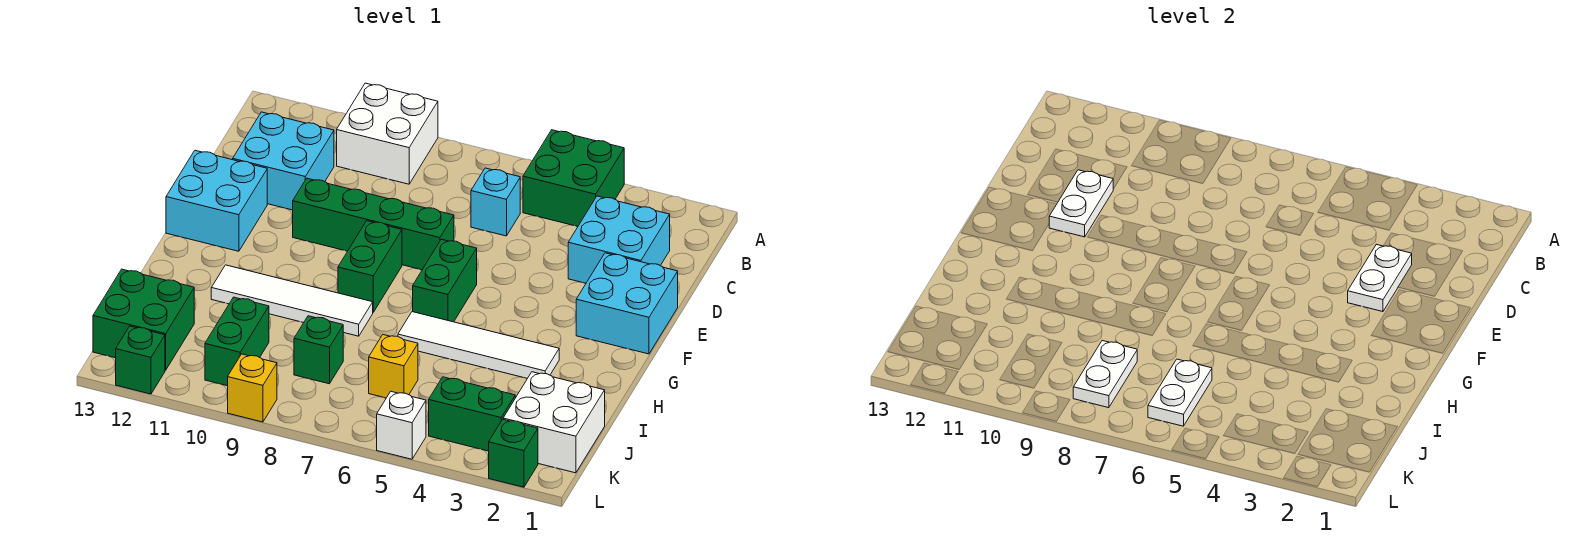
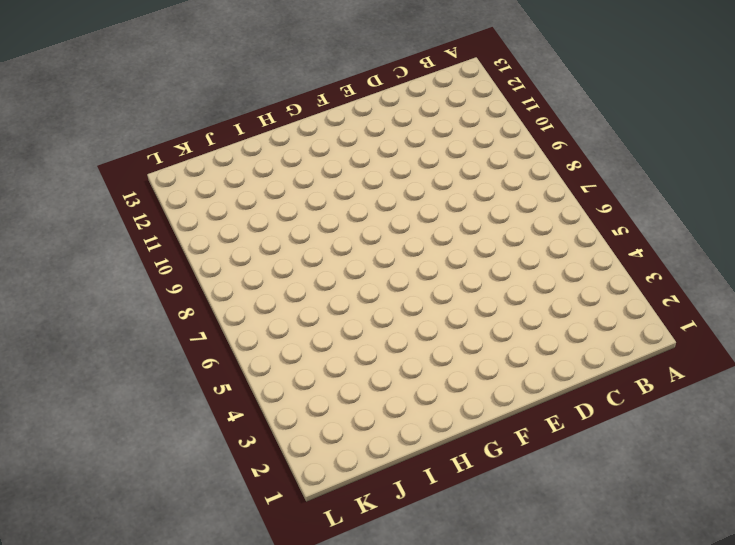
none -> green brick A4:B5 level 1
none -> white brick A9:B10 level 1
none -> cyan brick C2:D3 level 1

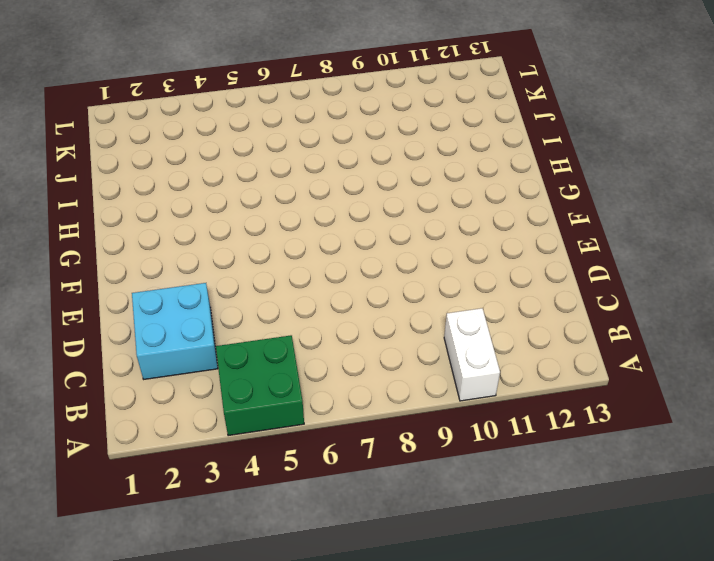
white brick A10:B10 level 1 -> white brick A9:B10 level 1
none -> cyan brick C6 level 1
none -> cyan brick C11:D12 level 1
none -> cyan brick E1:F2 level 1

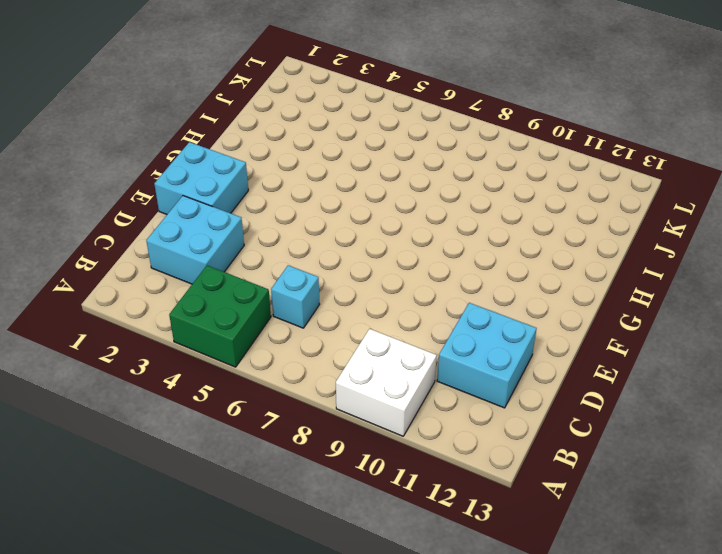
none -> green brick E7:E10 level 1
none -> cyan brick E12:F13 level 1
none -> green brick F6:G6 level 1

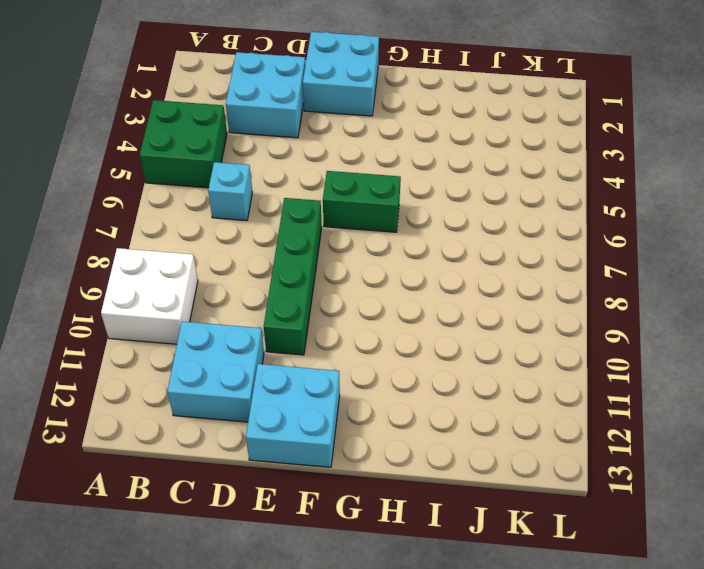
none -> green brick F8:G8 level 1
none -> white tile H3:H6 level 1
none -> white tile H8:H11 level 1

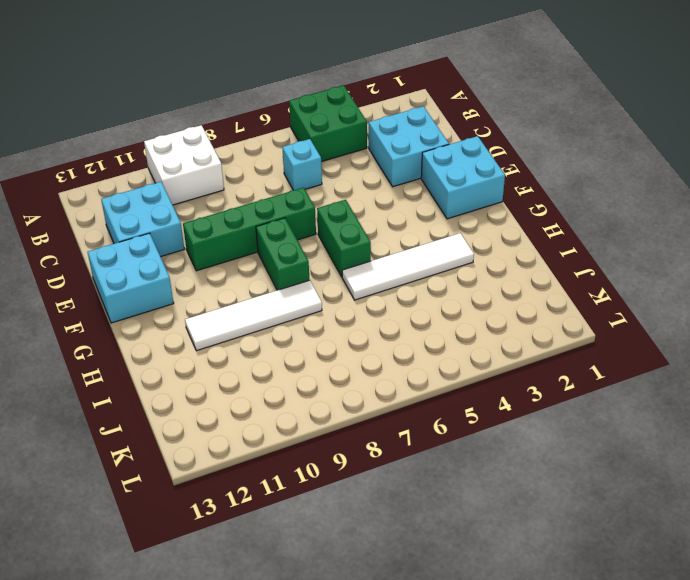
none -> white brick J1:K2 level 1
none -> yellow brick J6 level 1
none -> green brick J8 level 1

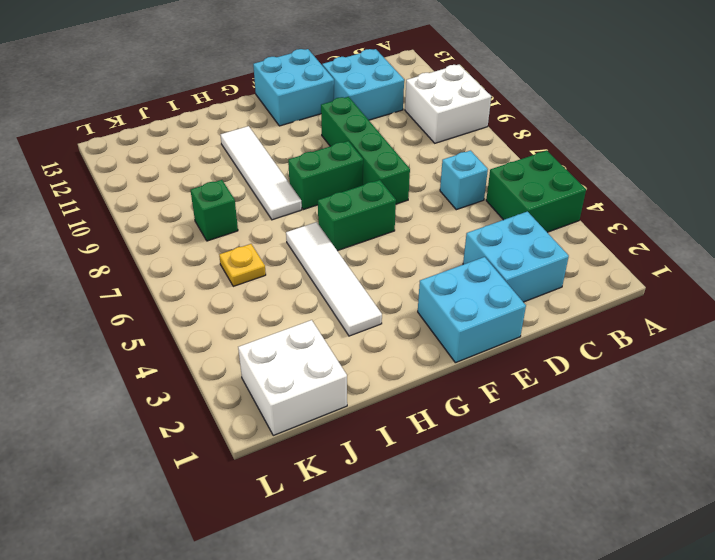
yellow plate J6 level 1 -> yellow brick J6 level 1
none -> green brick J10:K10 level 1
none -> green brick J12:K13 level 1
none -> green brick K3:K4 level 1

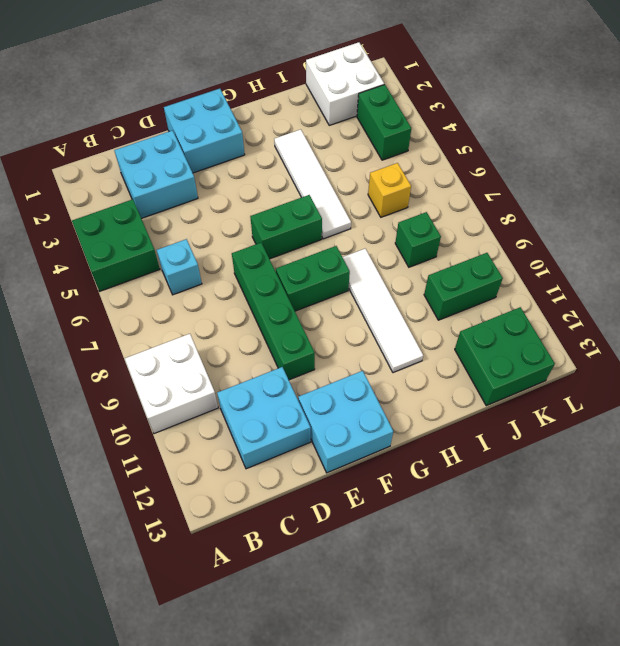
none -> green brick L2 level 1
none -> white brick L5 level 1
none -> yellow brick L9 level 1

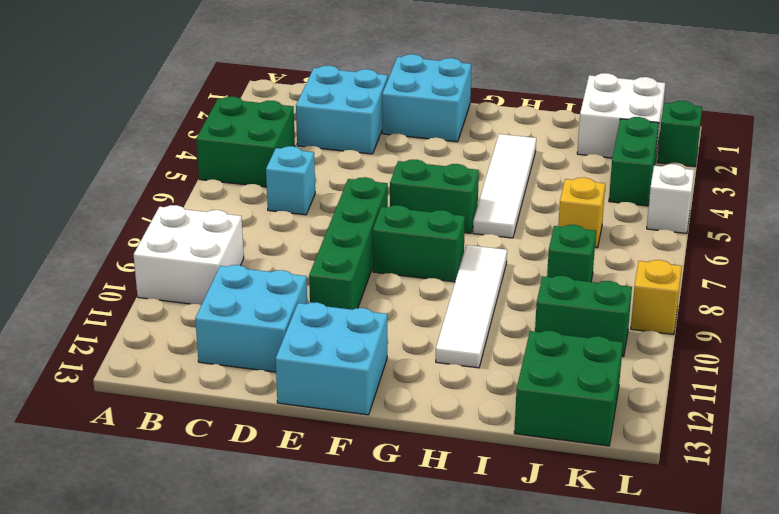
none -> green brick L12 level 1
none -> white plate D3:E3 level 2
none -> white plate D11:E11 level 2

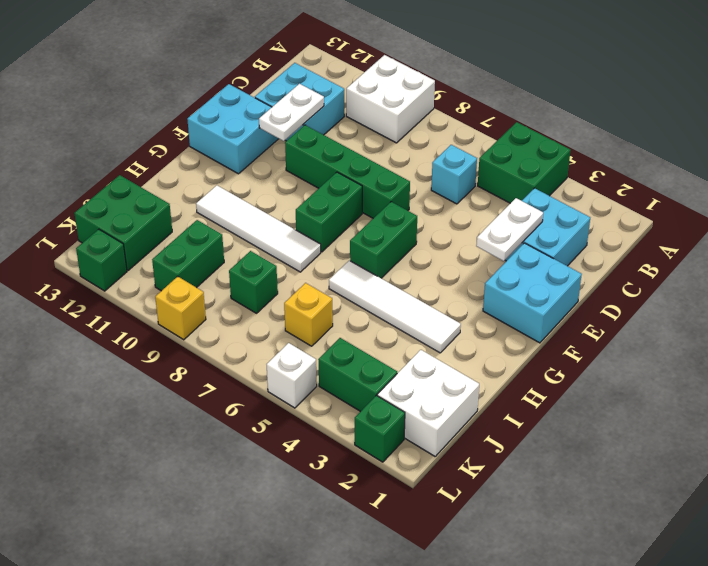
none -> white plate J6:K6 level 2
none -> white plate J8:K8 level 2

